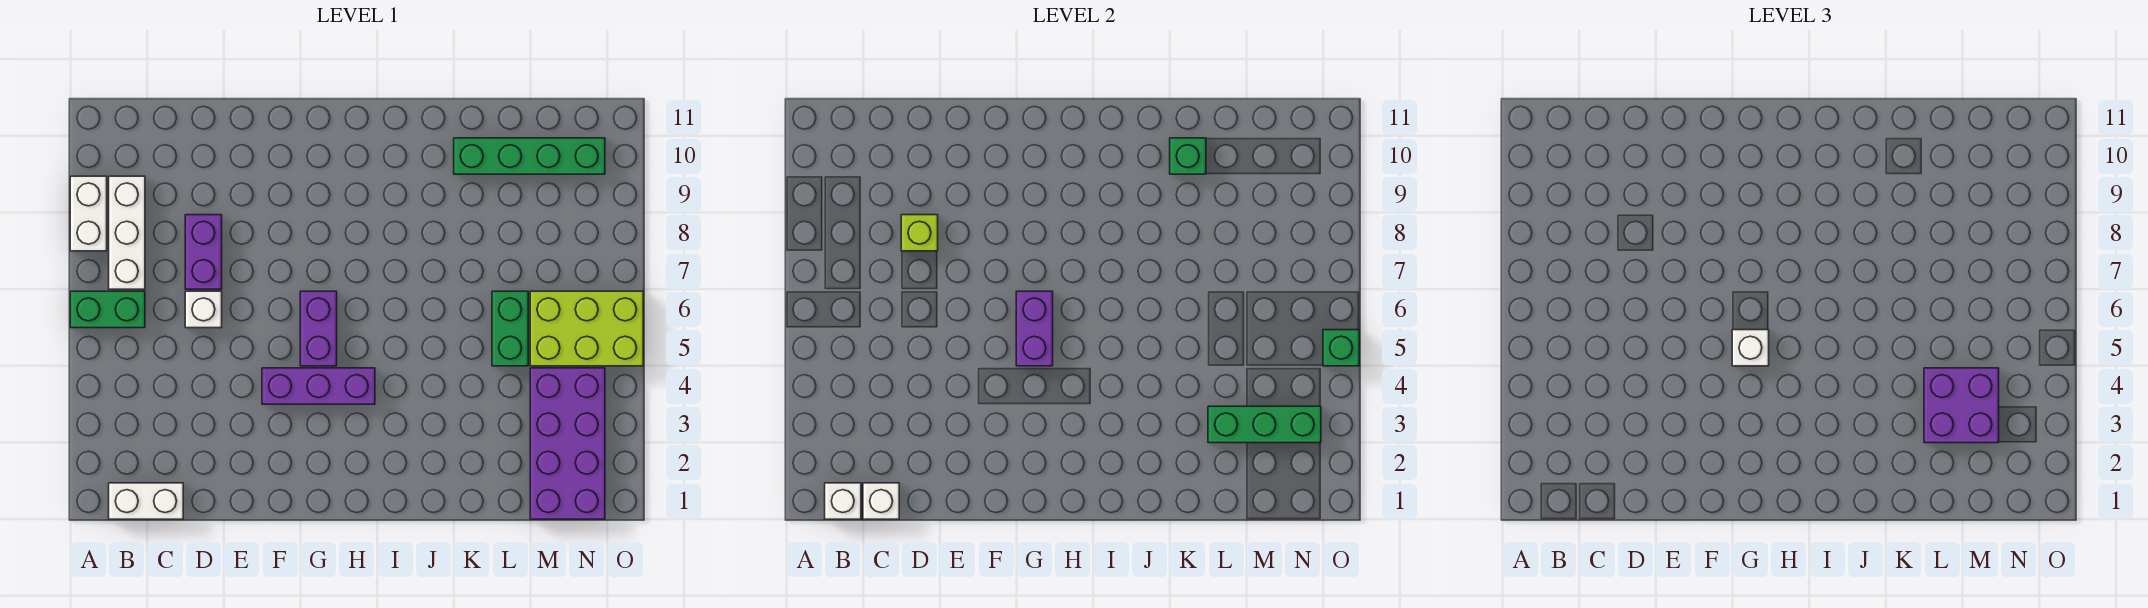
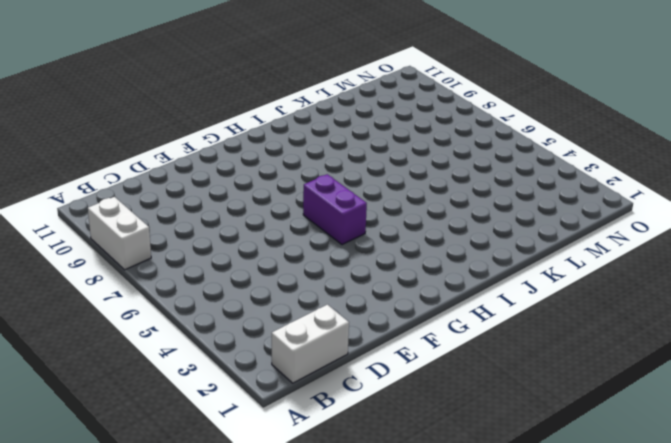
none -> green brick A6:B6 level 1
none -> white brick B7:B9 level 1
none -> white brick D6 level 1

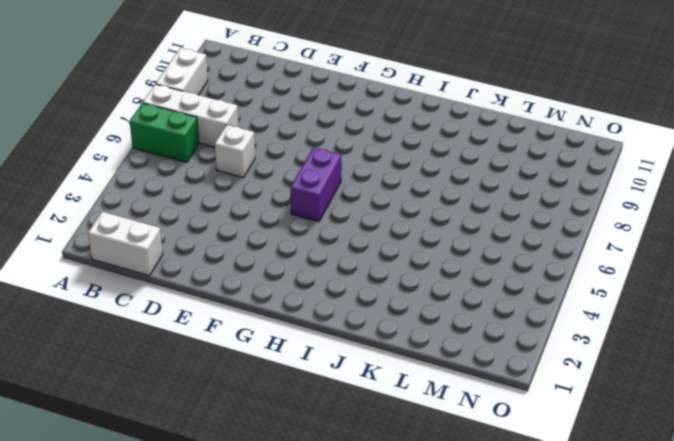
white brick A7:C7 level 1 -> white brick B7:B9 level 1
none -> purple brick D7:D8 level 1
none -> purple brick F4:H4 level 1
none -> green brick K10:N10 level 1

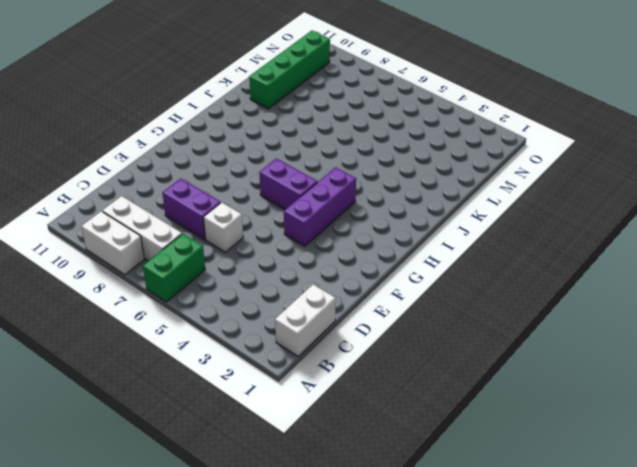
none -> green brick L5:L6 level 1
none -> purple brick M1:N4 level 1
none -> lime brick M5:O6 level 1

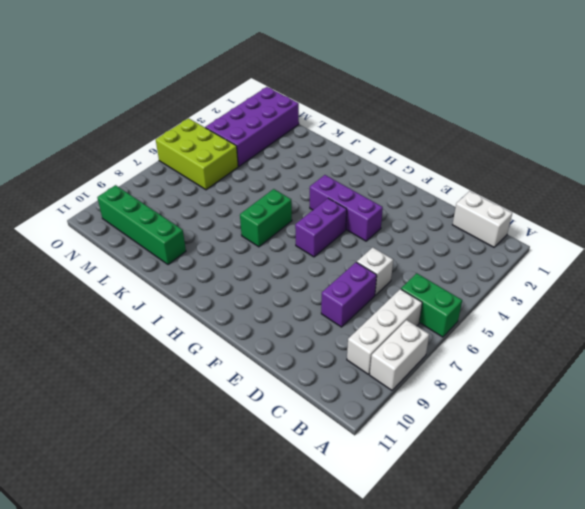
green brick I6:I7 level 1 -> green brick L5:L6 level 1
none -> white brick B1 level 2
none -> white brick C1 level 2
none -> lime brick D8 level 2

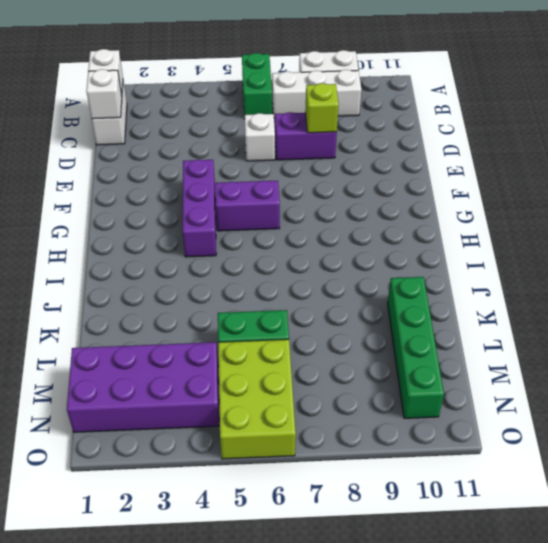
none -> purple brick G5:G6 level 2
none -> green brick K10 level 2
none -> green brick L3:N3 level 2

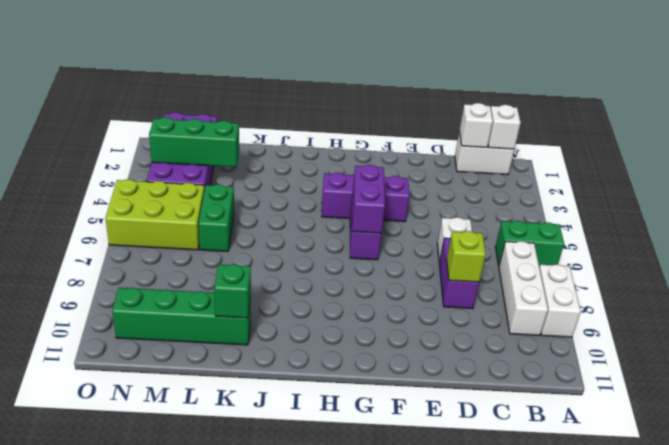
none -> green brick O5 level 2
none -> white brick G5 level 3
none -> purple brick L3:M4 level 3

